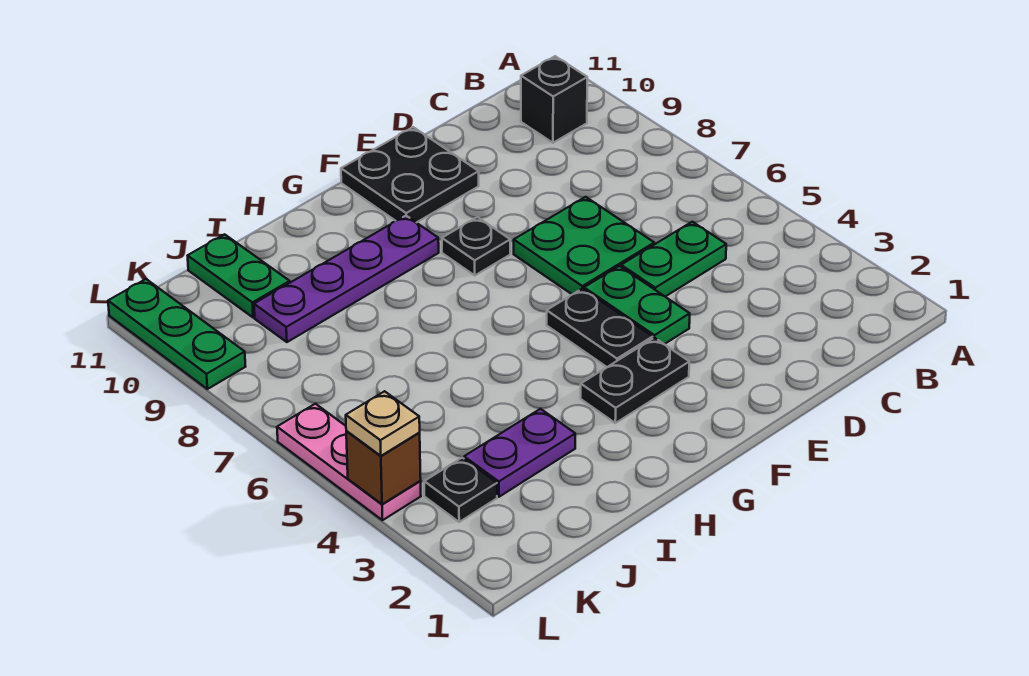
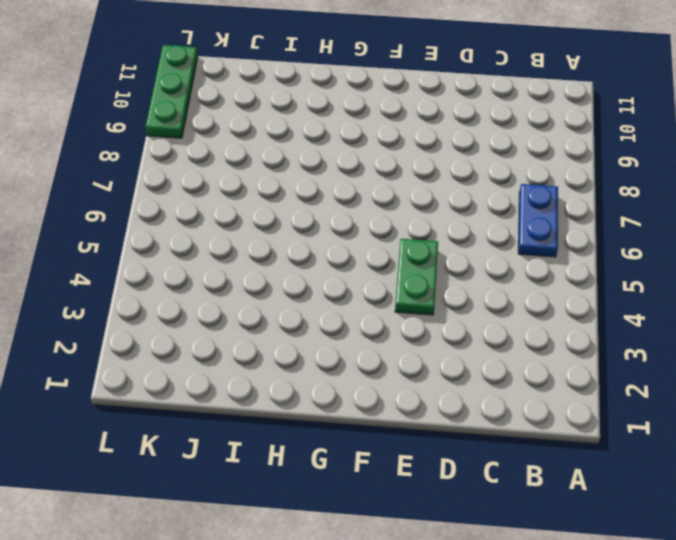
blue plate B6:B7 level 1 -> none
none -> black brick B10 level 1
none -> green plate C5:D5 level 1
none -> green plate D6:E7 level 1

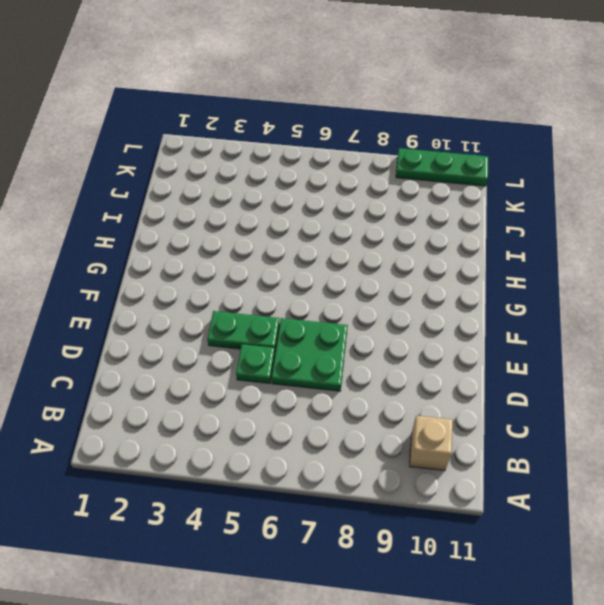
tan brick B10 level 1 -> black brick B10 level 1
green plate D5 level 1 -> green plate C5:D5 level 1
none -> black plate E10:F11 level 1
none -> black plate F3:G3 level 1
none -> black plate F4:F5 level 1

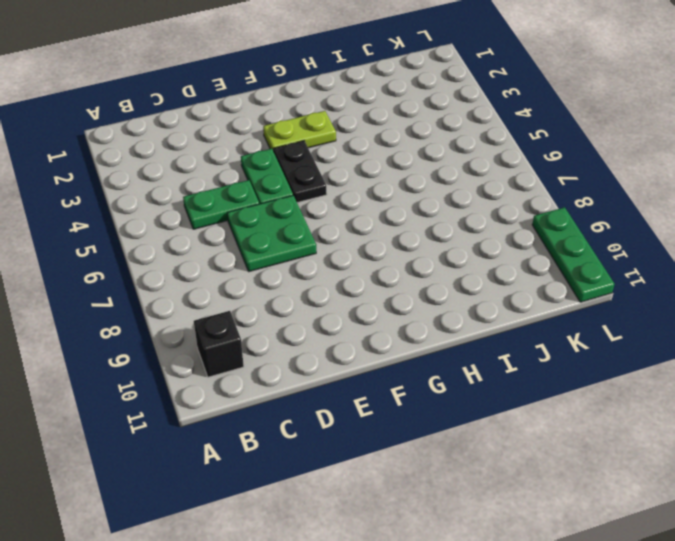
lime plate F3:G3 level 1 -> black plate F3:G3 level 1
none -> black plate E10:F11 level 1
none -> black plate F8 level 1
none -> purple plate G9:J9 level 1

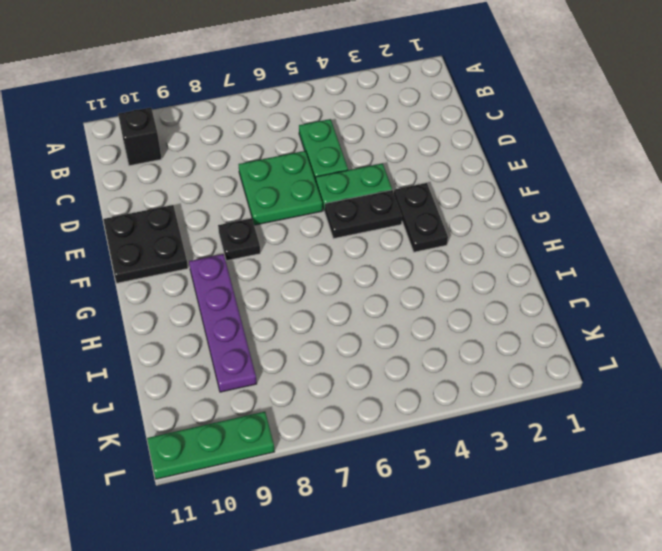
none -> purple plate I3:J3 level 1
none -> green plate J10:J11 level 1
none -> black plate K3 level 1

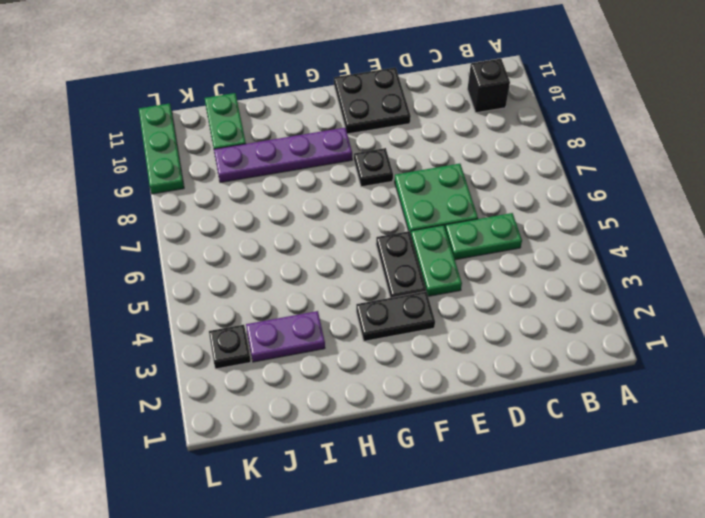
none -> pink plate L4:L6 level 1
none -> brown brick L4 level 2
none -> tan plate L4 level 3

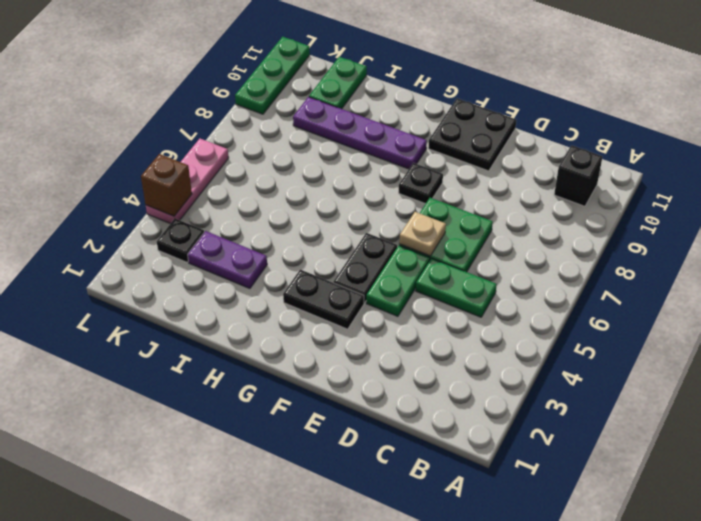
tan plate E6 level 2 -> tan plate L4 level 3

